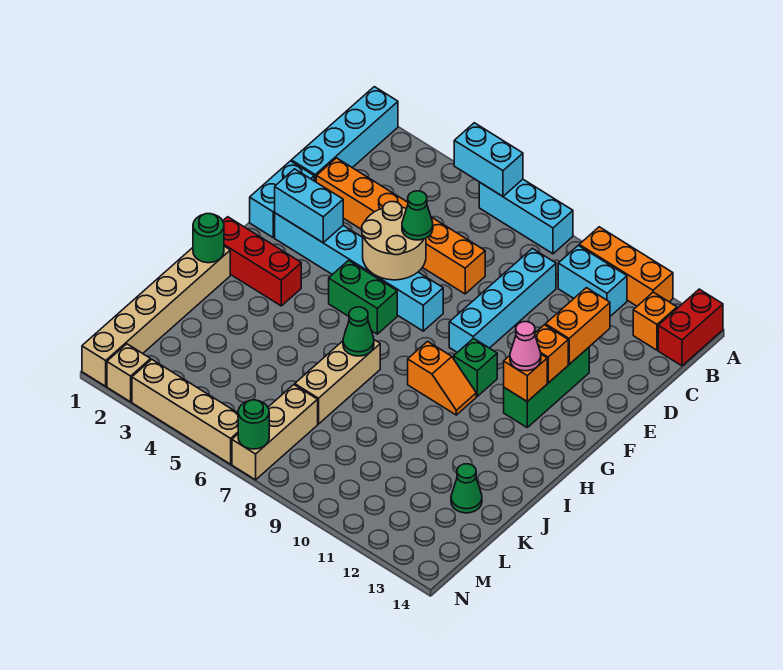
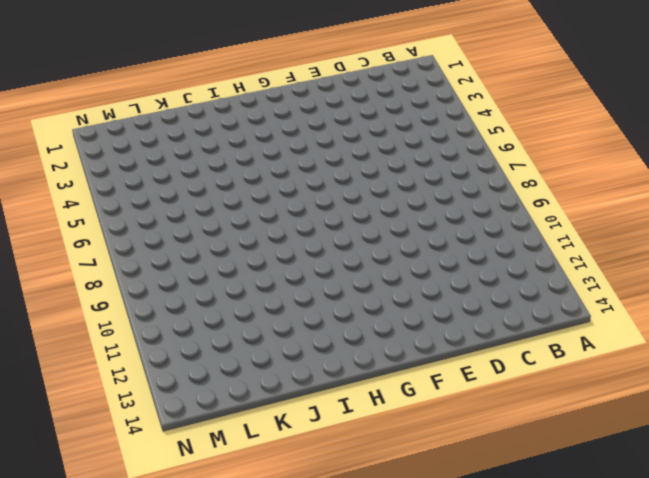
none -> cyan brick A1:D1 level 1
none -> cyan brick A6:A8 level 1
none -> orange brick A10:A12 level 1
none -> red brick A14:B14 level 1

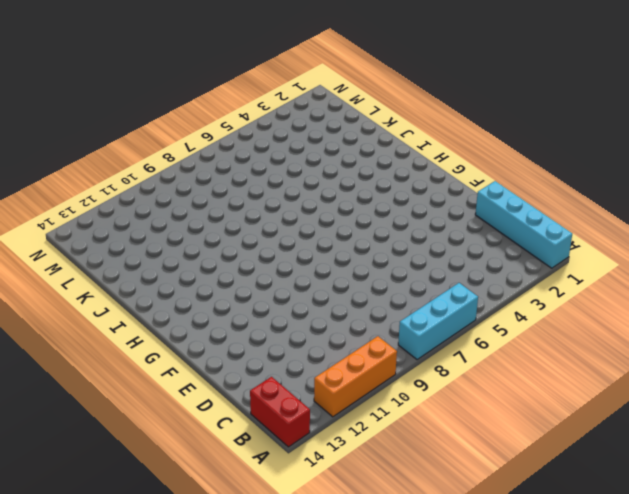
none -> cyan brick B10:B11 level 1
none -> orange brick B13 level 1
none -> cyan brick C9:F9 level 1
none -> orange brick D2:D7 level 1

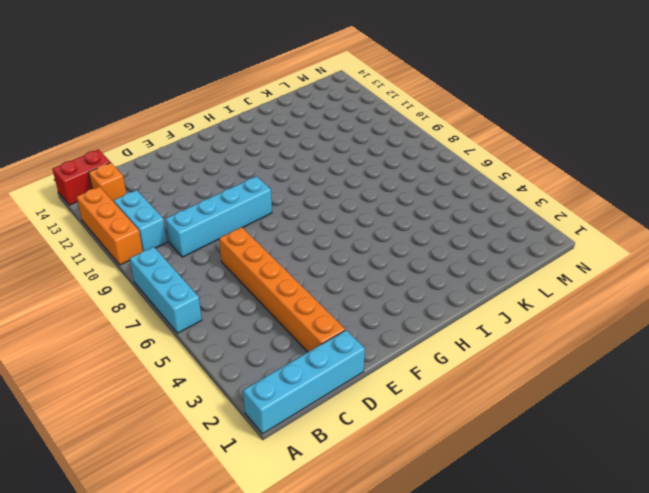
none -> cyan brick E1:F1 level 1
none -> green brick E12:G12 level 1
none -> cyan brick F2:F7 level 1
none -> green brick G5:G6 level 1

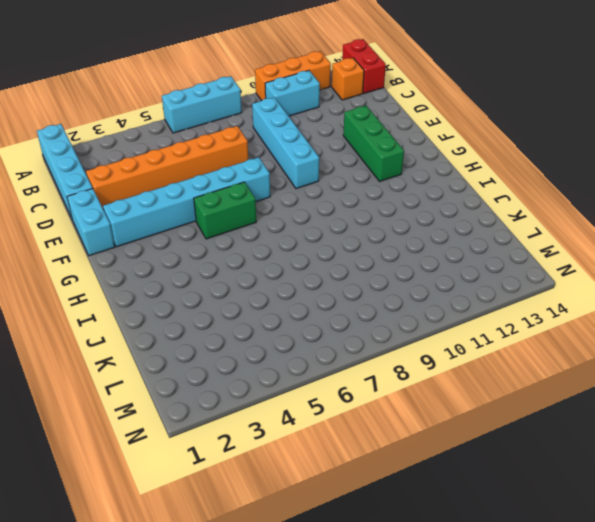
none -> green brick G10 level 1
none -> red brick H1:H3 level 1
none -> orange slope H9:H10 level 1 top 9
none -> tan brick I1:N1 level 1

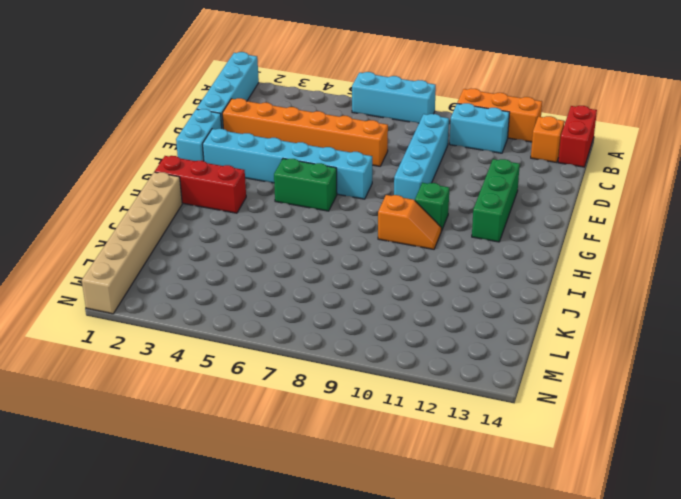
none -> tan brick I7:K7 level 1
none -> green cone K13 level 1
none -> tan brick L7:N7 level 1
none -> tan brick N2 level 1

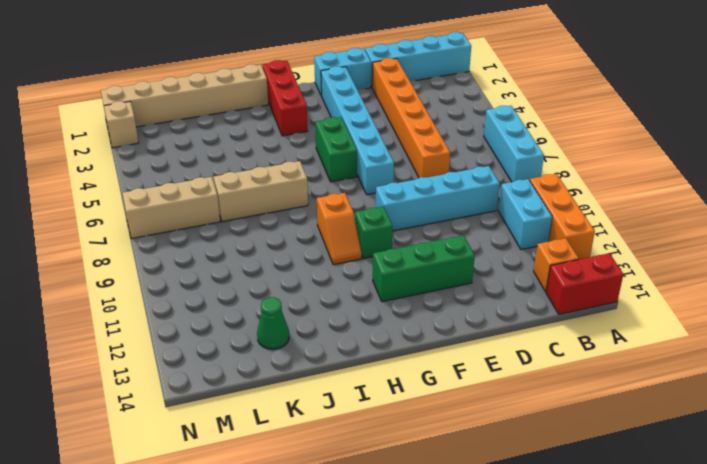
none -> tan brick N3:N6 level 1
none -> cyan brick A5:A6 level 2
none -> orange brick D12:E12 level 2
none -> tan round brick E5:F6 level 2

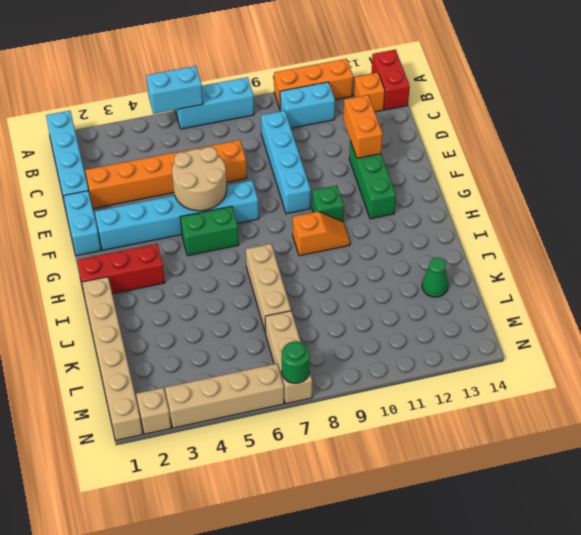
none -> cyan brick F2:F3 level 2
none -> orange brick F12 level 2
none -> orange brick G12 level 2
none -> green round brick I1 level 2

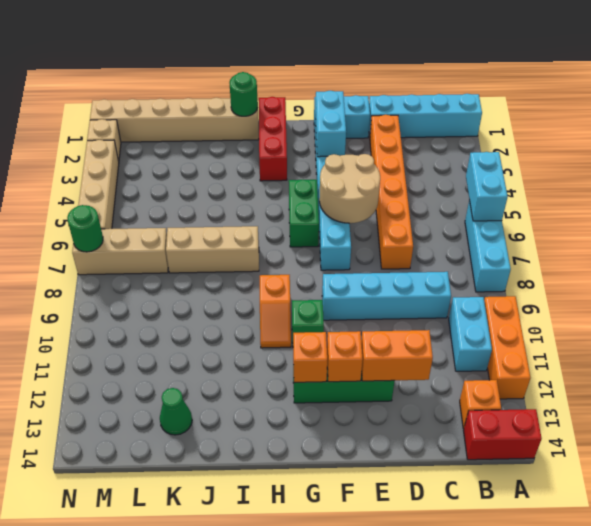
none -> green cone I7 level 2
none -> green cone E6 level 3
none -> pink cone G12 level 3

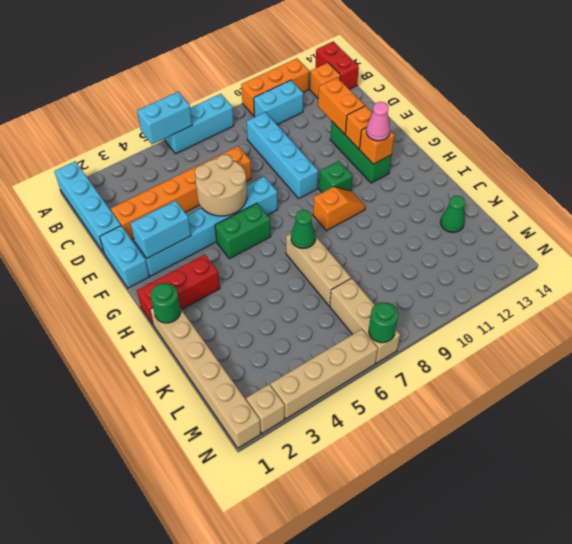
none -> green cone E6 level 3

